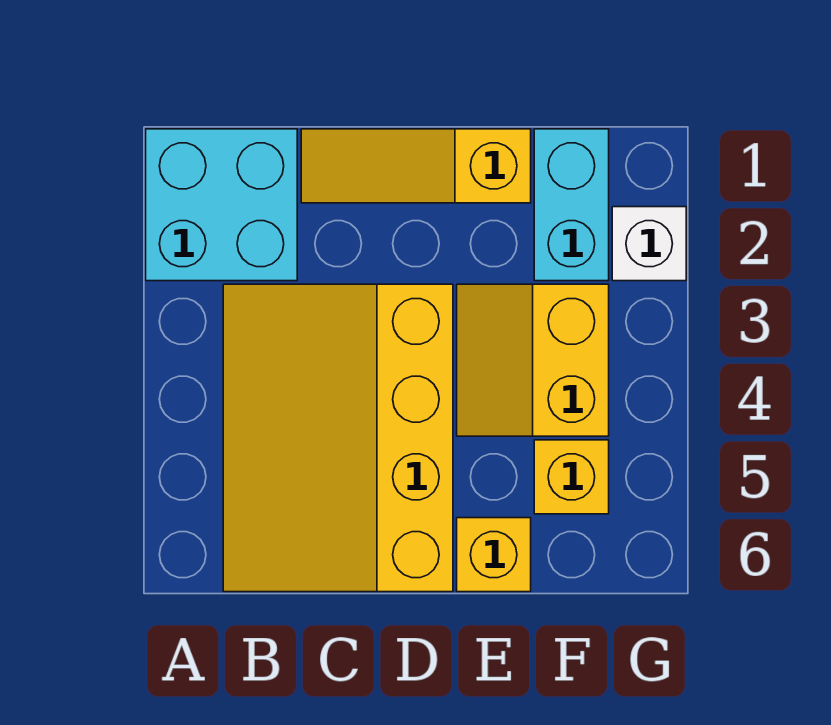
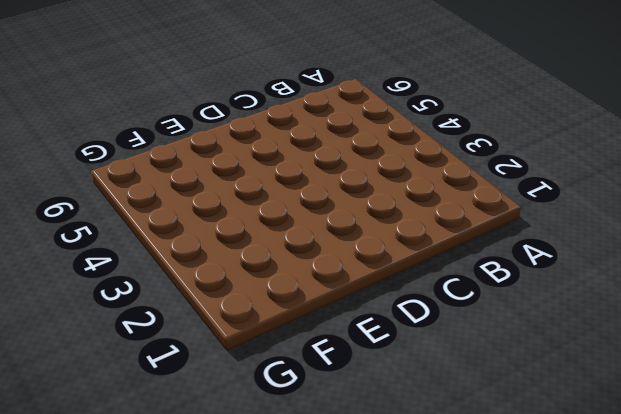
none -> cyan brick A1:B2 level 1
none -> yellow slope B3:D6 level 1 top D

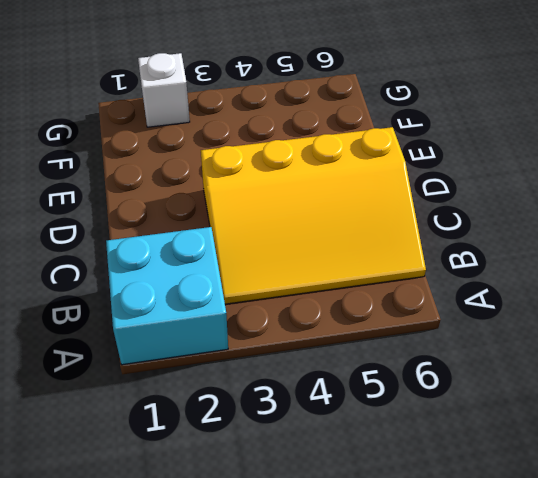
none -> yellow slope C1:E1 level 1 top E
none -> yellow slope E3:F4 level 1 top F

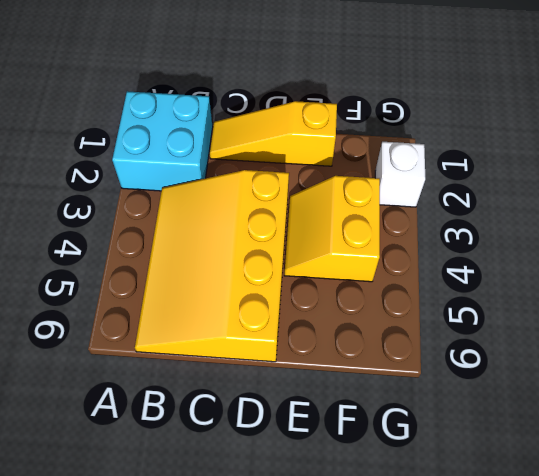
none -> yellow brick E6 level 1
none -> cyan brick F1:F2 level 1

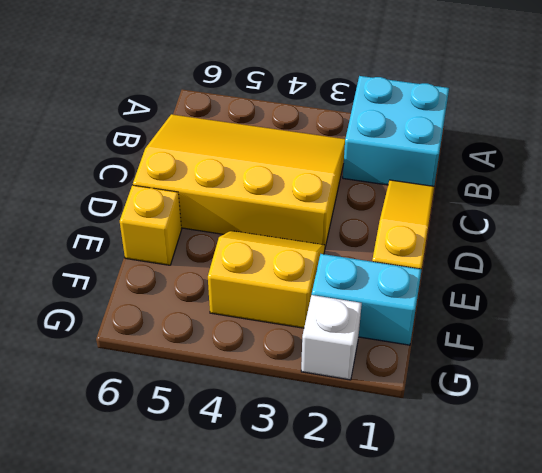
none -> yellow brick F5 level 1

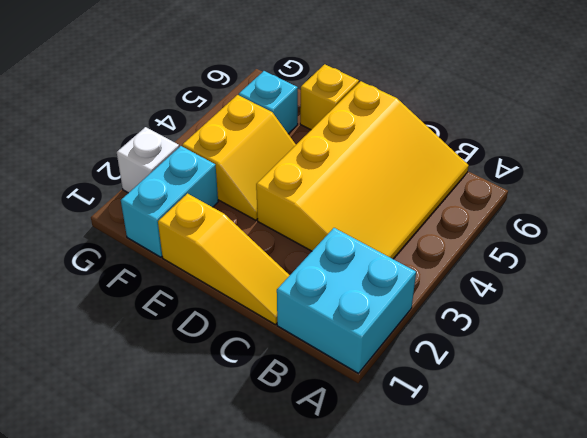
cyan brick F5 level 1 -> yellow brick F5 level 1

